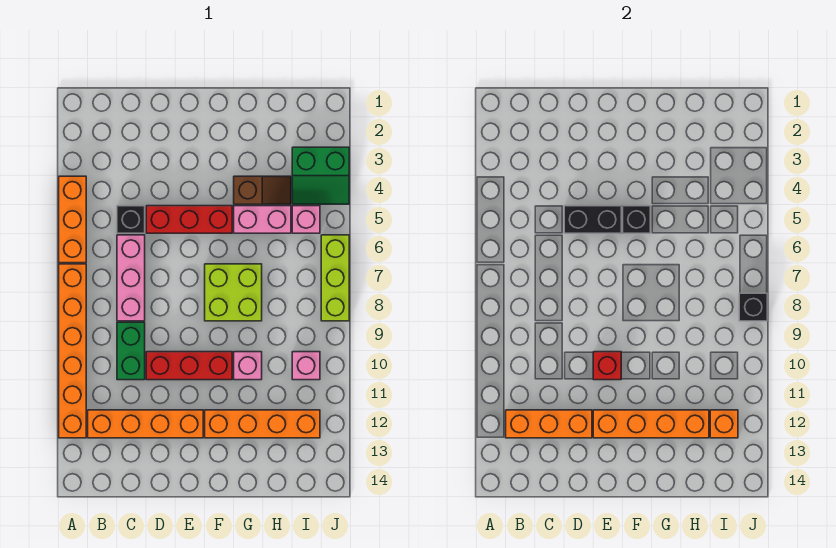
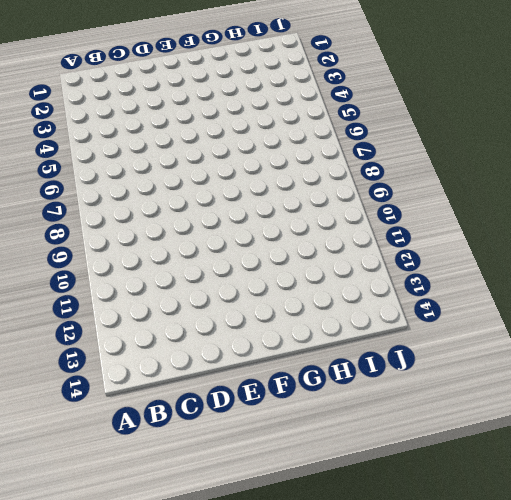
none -> orange brick A4:A6 level 1
none -> orange brick A7:A12 level 1
none -> orange brick B12:E12 level 1

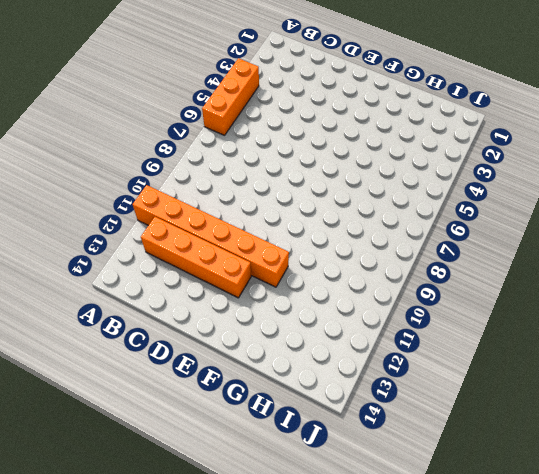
orange brick A11:F11 level 1 -> orange brick A7:A12 level 1
none -> black brick C5 level 1
none -> pink brick C6:C8 level 1
none -> green brick C9:C10 level 1

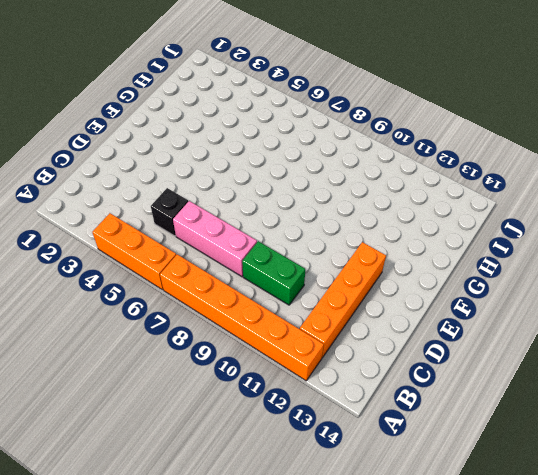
none -> red brick D5:F5 level 1
none -> red brick D10:F10 level 1
none -> lime brick F7:G8 level 1

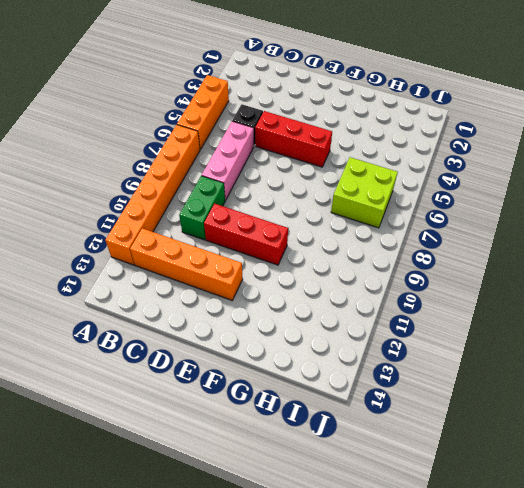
lime brick H6:I7 level 1 -> lime brick F7:G8 level 1
none -> orange brick F12:I12 level 1
none -> brown slope G4:H4 level 1 top G
none -> pink brick G5:H5 level 1

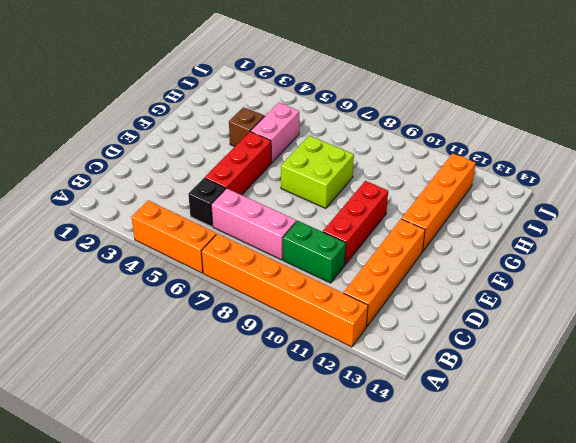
none -> pink brick G10 level 1
none -> green slope I3:J4 level 1 top 3
none -> pink brick I5 level 1

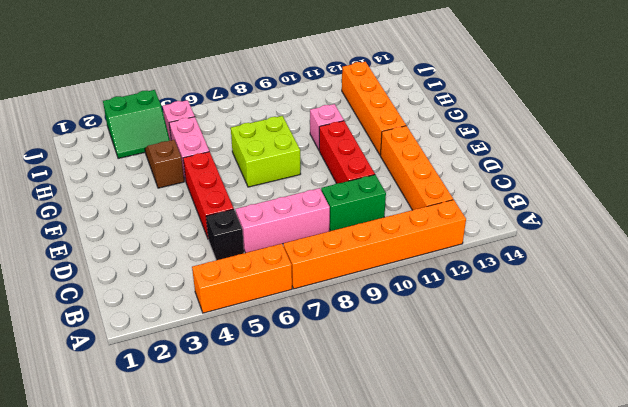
green slope I3:J4 level 1 top J -> green slope I3:J4 level 1 top 3
none -> pink brick I10 level 1
none -> lime brick J6:J8 level 1
none -> orange brick B12:D12 level 2

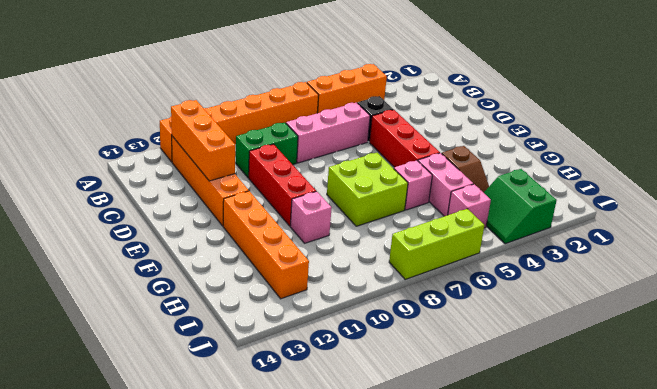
pink brick G6 level 1 -> pink brick I10 level 1
none -> black brick D5:E5 level 2
none -> red brick E10 level 2
none -> orange brick E12:H12 level 2

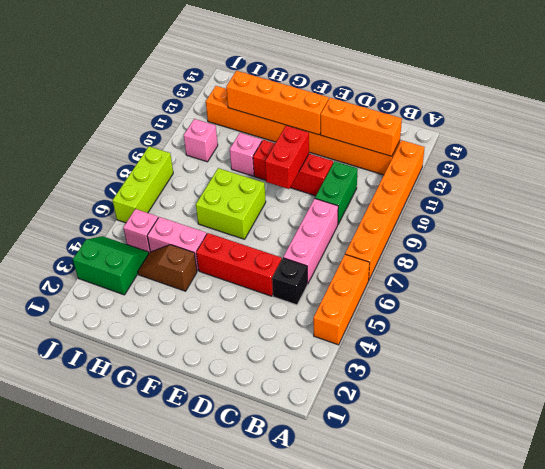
red brick E9:E10 level 2 -> red brick E10 level 2
none -> black brick D5:E5 level 2
none -> black brick F5 level 2
none -> orange brick I12 level 2

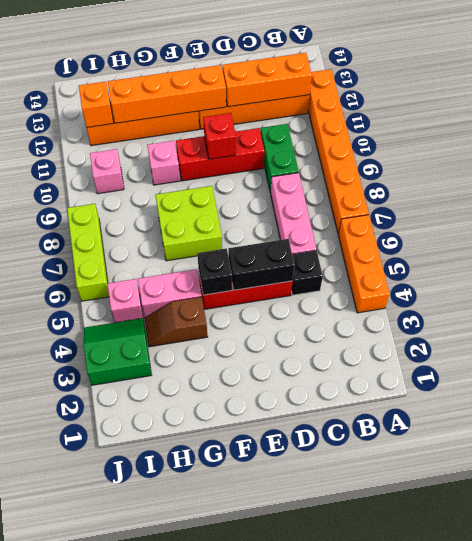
none -> black brick J8 level 2

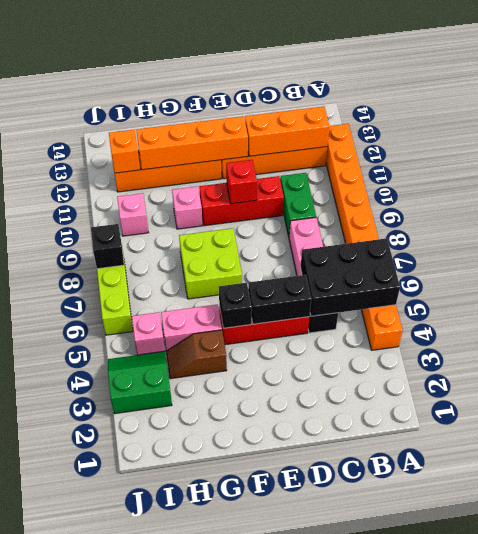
black brick A5:C6 level 2 -> none

